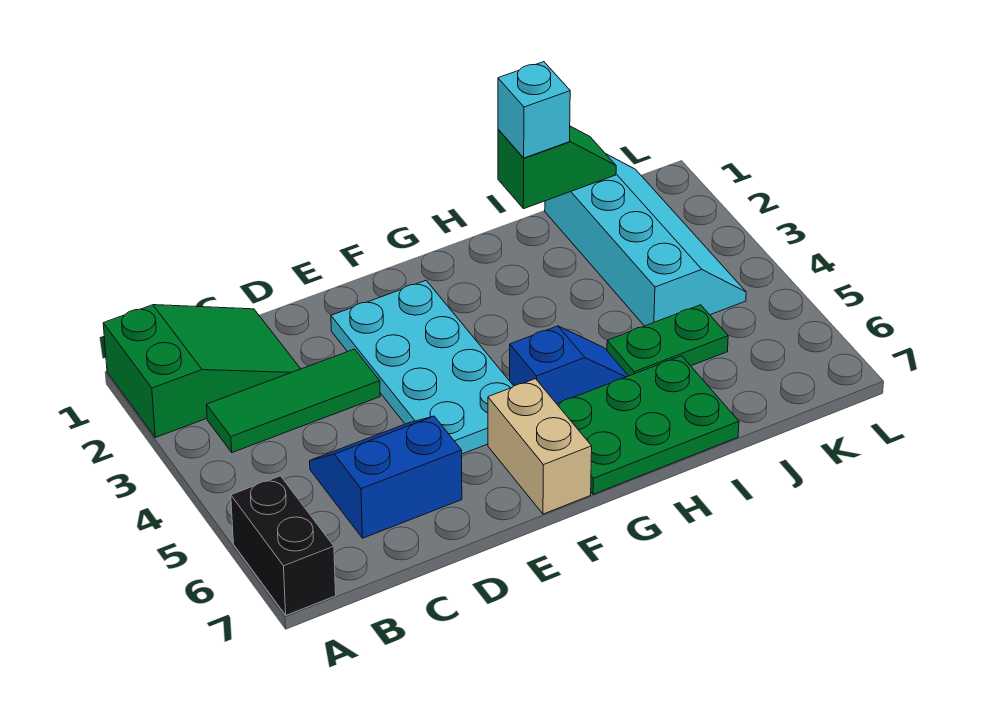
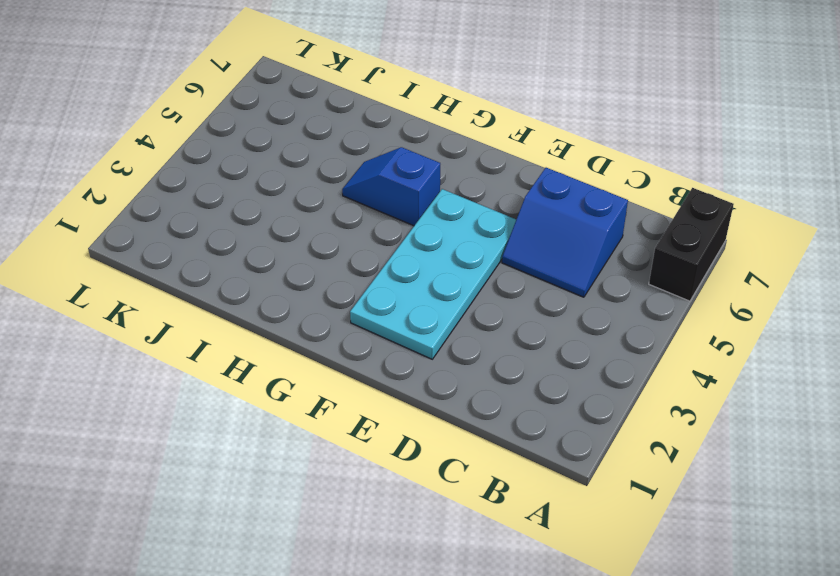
none -> green slope A1:C2 level 1 top A
none -> green tile B3:D3 level 1
none -> tan brick F6:F7 level 1

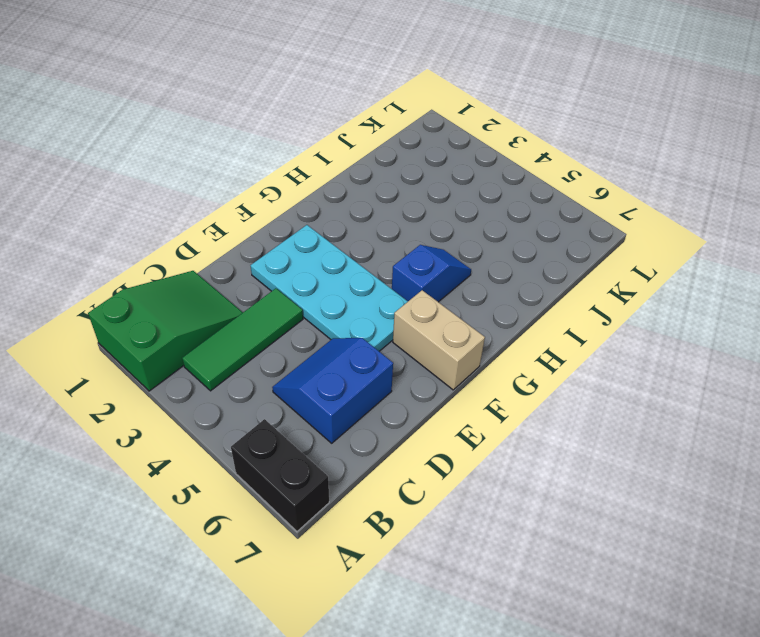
none -> green plate G6:I7 level 1
none -> green plate I5:J5 level 1
none -> cyan slope J1:K4 level 1 top J

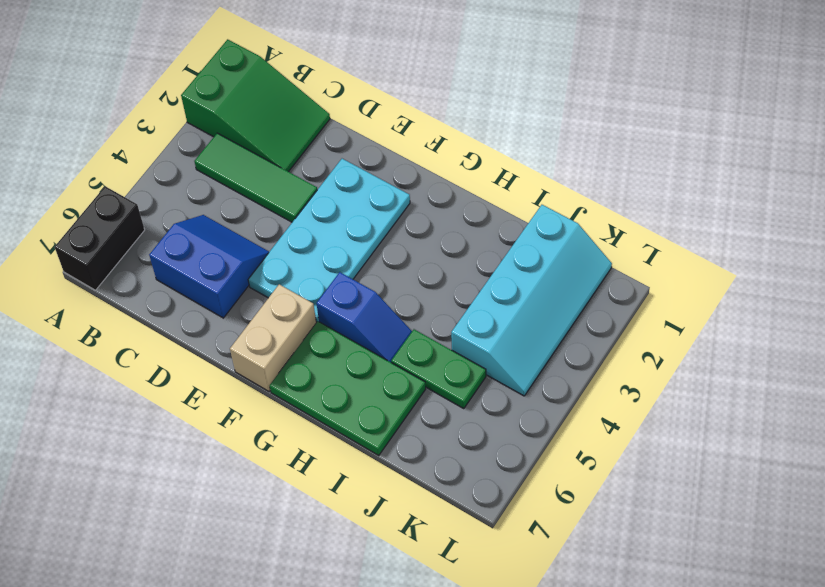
none -> green slope I1:J1 level 2 top I
none -> cyan brick I1 level 3

